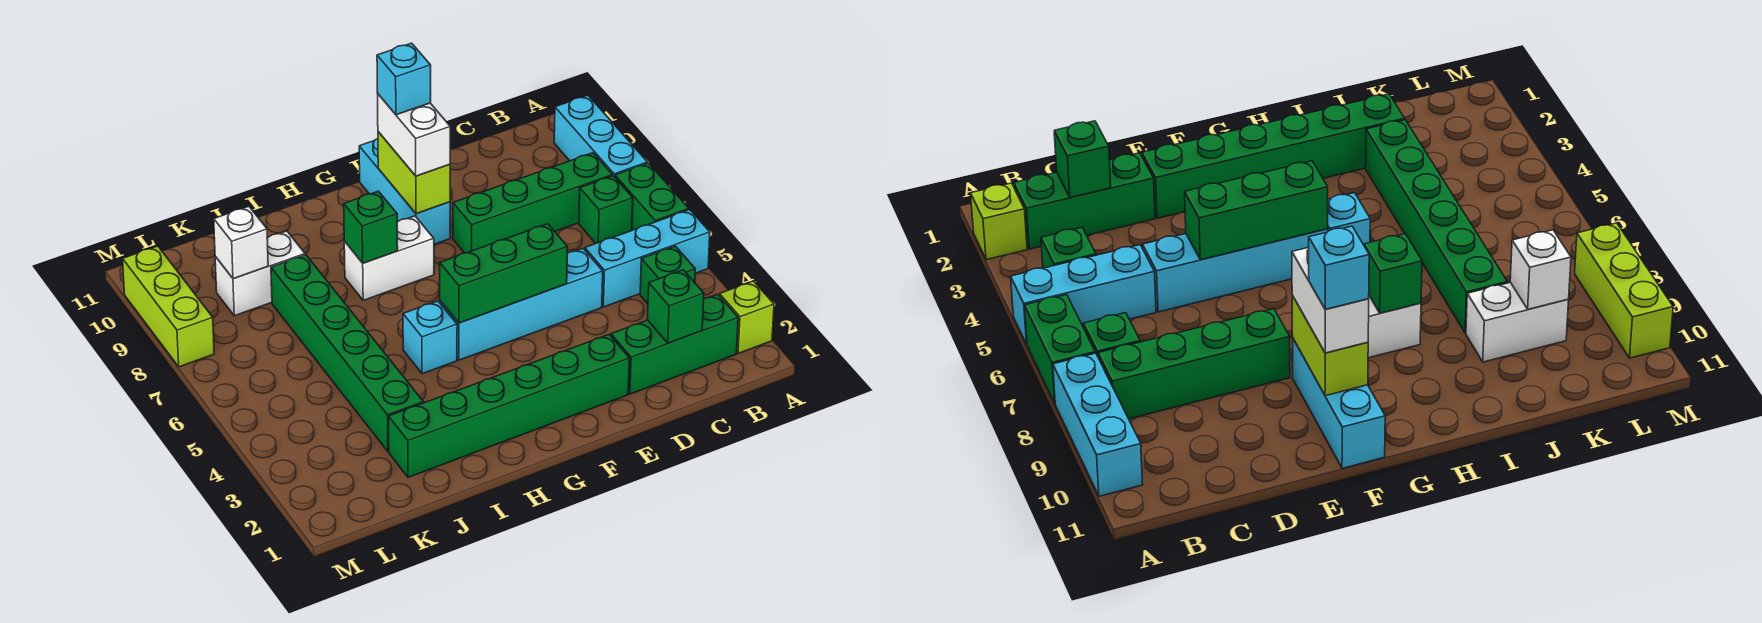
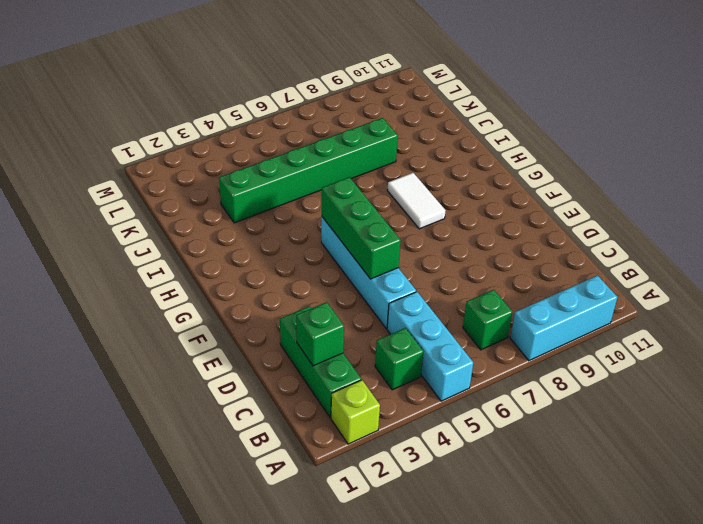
white tile G8:H8 level 1 -> white brick G8:H8 level 1
none -> green brick A6:A7 level 1
none -> green brick B8:E8 level 1
none -> green brick E2:J2 level 1

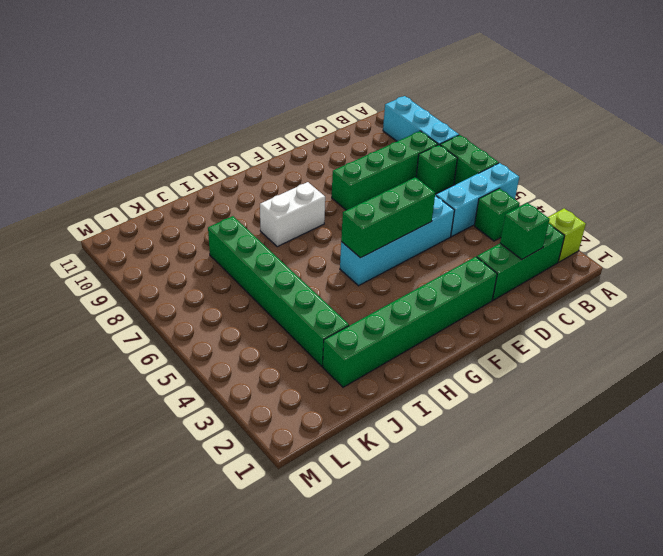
none -> cyan brick F9:F11 level 1
none -> cyan brick H5 level 1
none -> white brick J9:K9 level 1

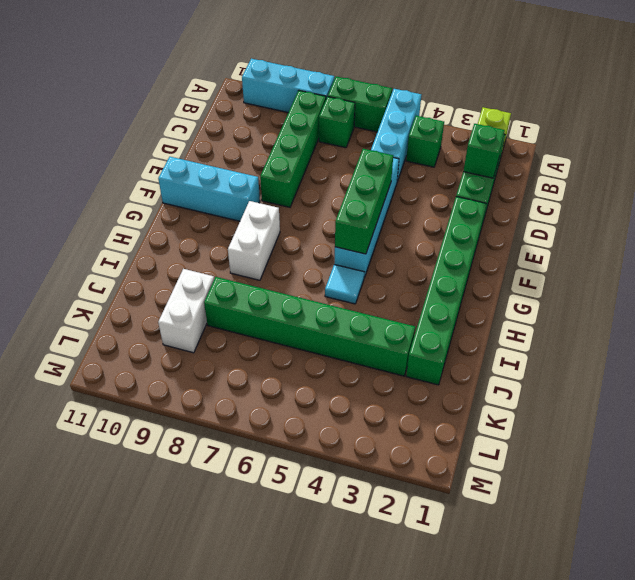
cyan tile H5 level 1 -> cyan brick H5 level 1
none -> lime brick M8:M10 level 1
none -> lime brick F9:F10 level 2
none -> green brick H8 level 2

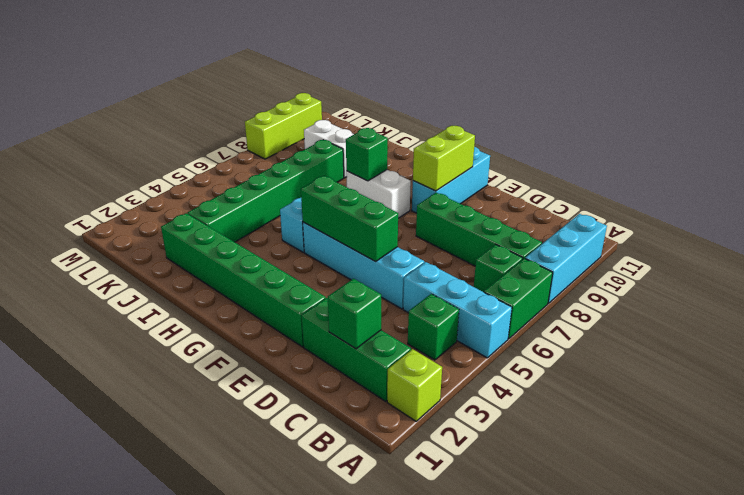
none -> white brick K9 level 2
none -> white brick F9:F10 level 3
none -> cyan brick F10 level 4

